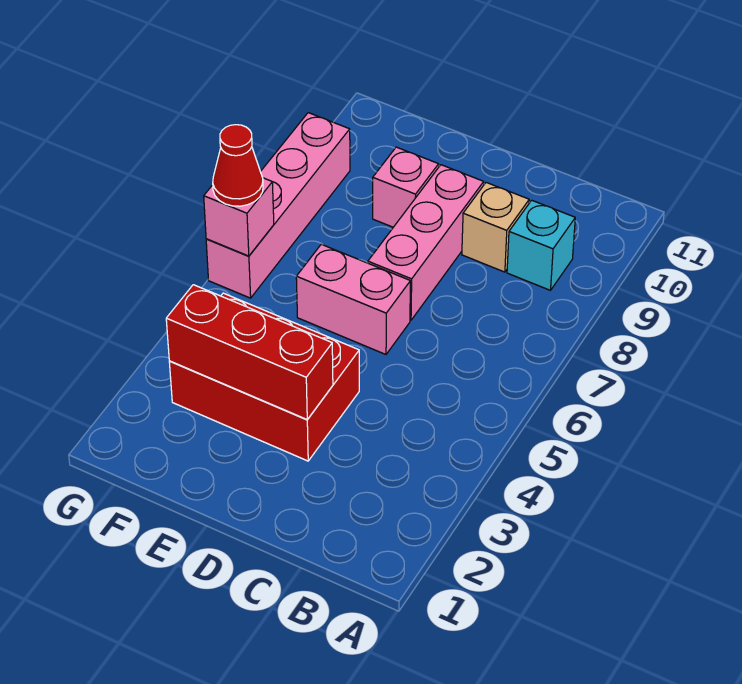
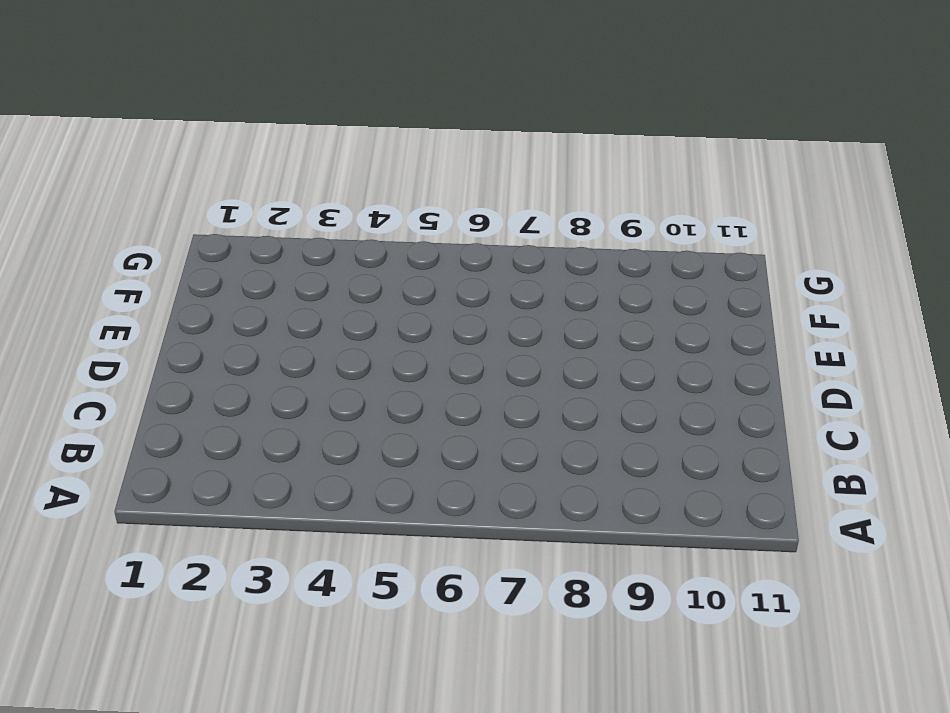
none -> cyan brick B9 level 1
none -> tan brick C9 level 1

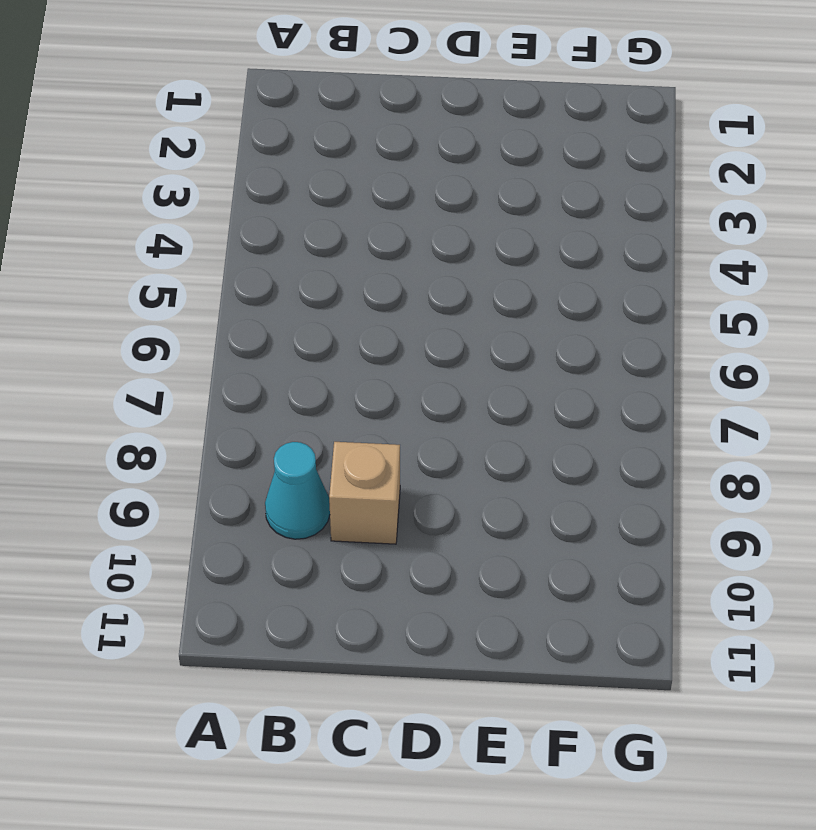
cyan cone B9 level 1 -> cyan brick B9 level 1
none -> red brick D3:F4 level 1
none -> pink brick D6:E6 level 1

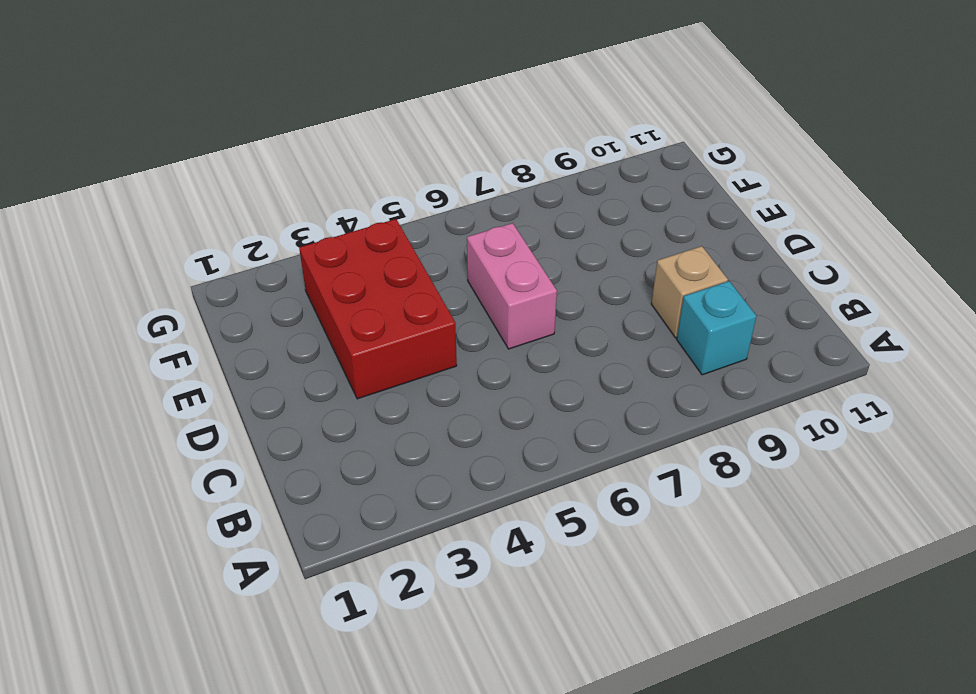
none -> pink brick D7:D9 level 1
none -> pink brick E9 level 1

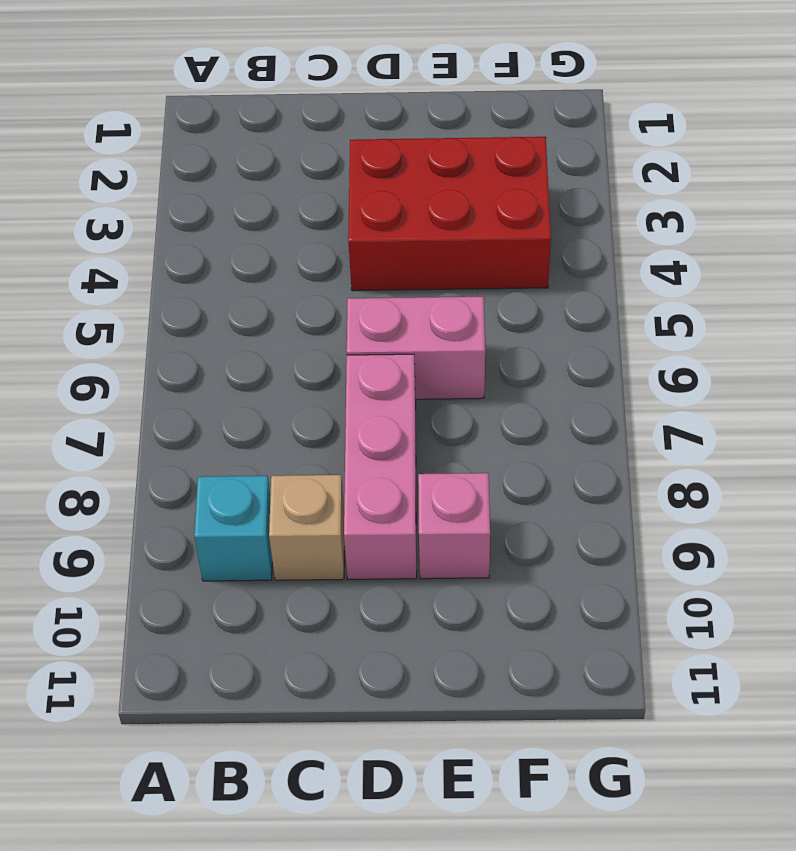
none -> pink brick G6:G9 level 1
none -> red brick D3:F3 level 2

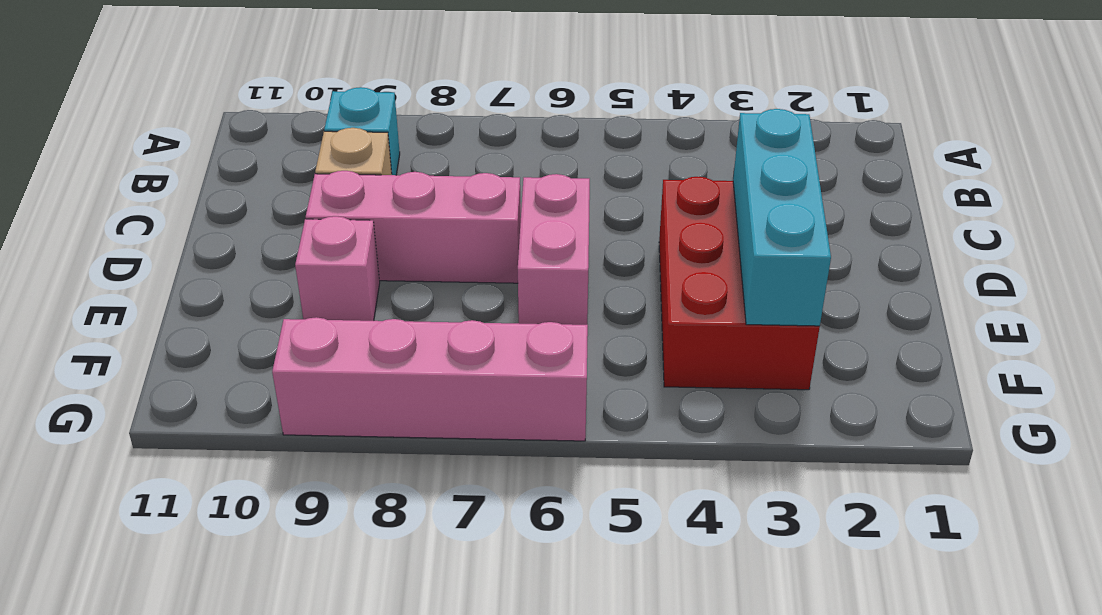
cyan brick D3:F3 level 2 -> red brick D3:F3 level 2
none -> pink brick G6 level 2
none -> red cone G6 level 3

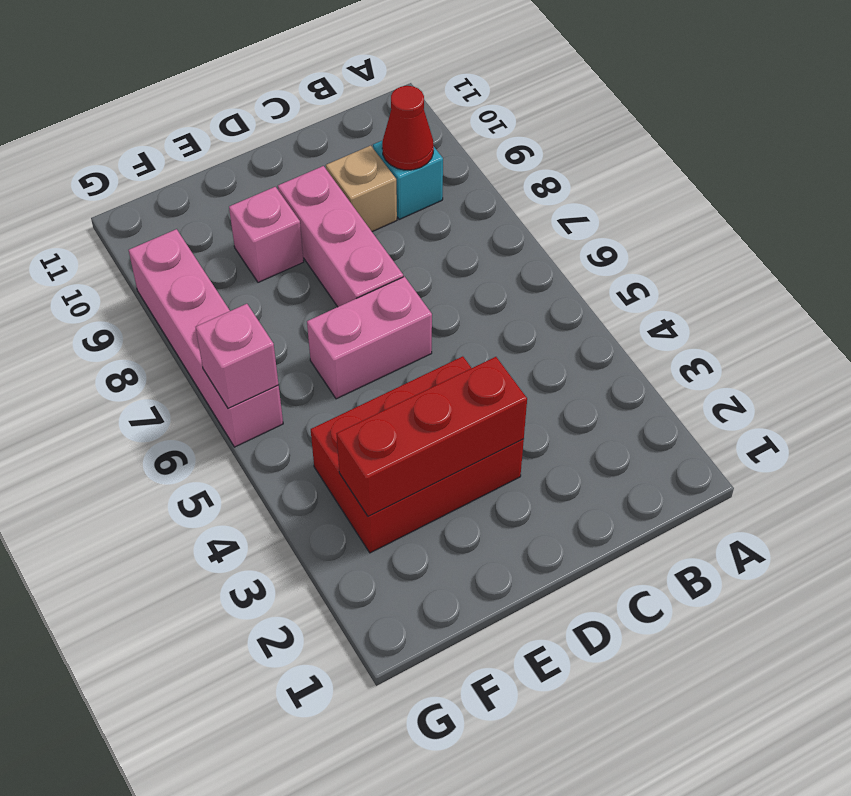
red cone B9 level 2 -> red cone G6 level 3

